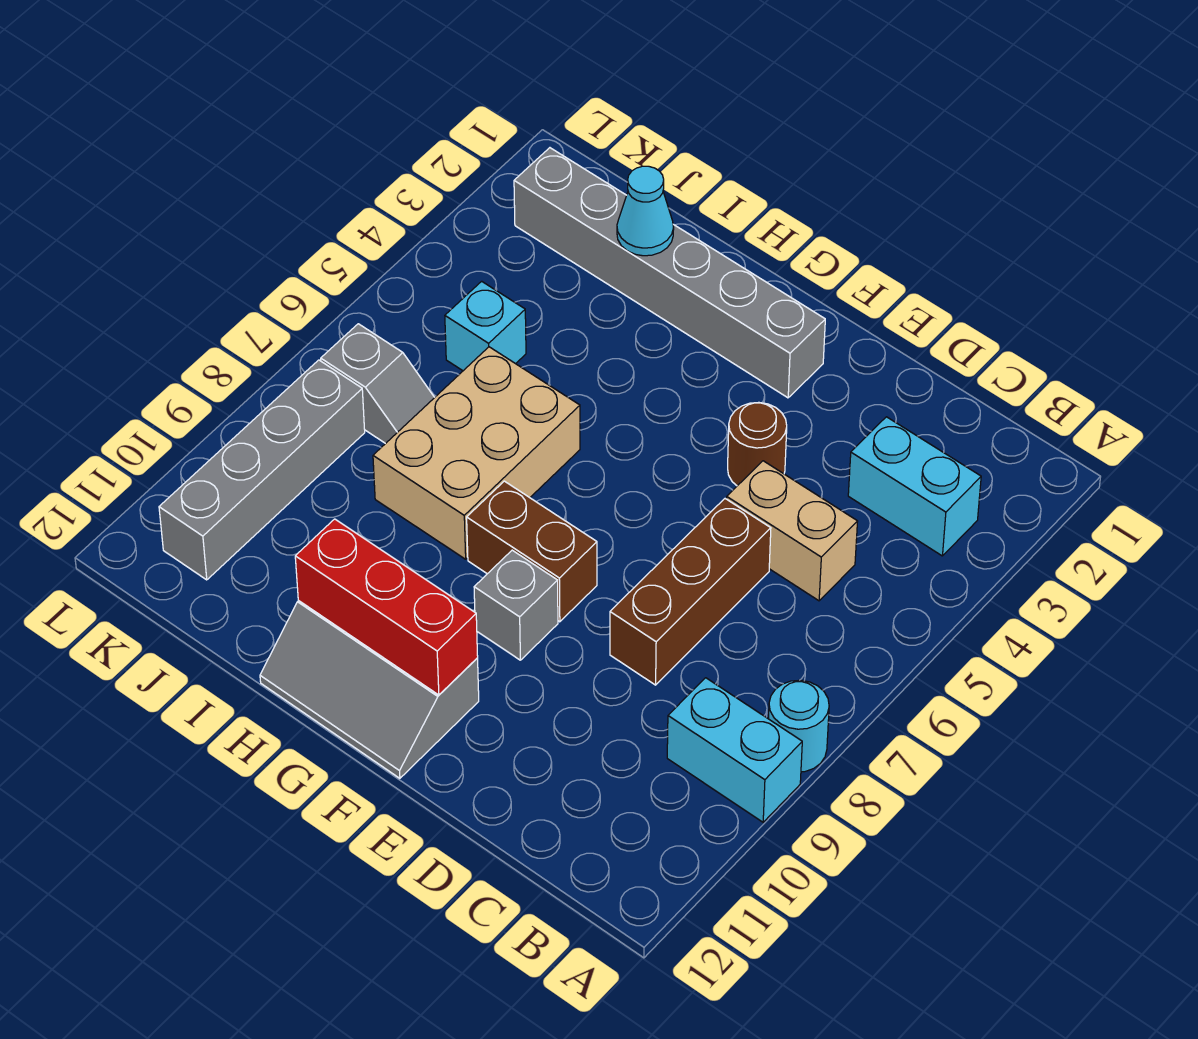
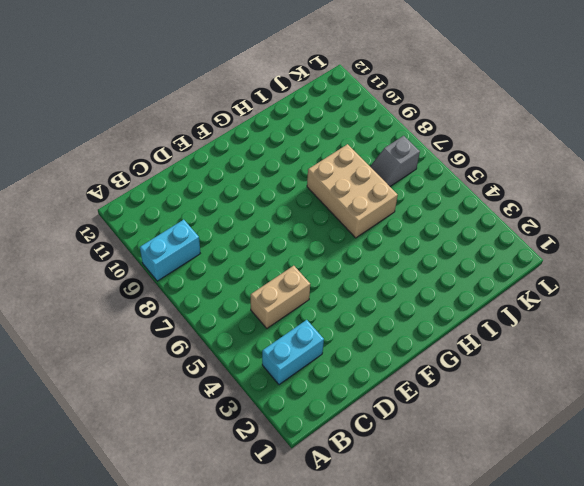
none -> cyan round brick A8 level 1
none -> brown brick D6:D8 level 1
none -> brown round brick E4 level 1

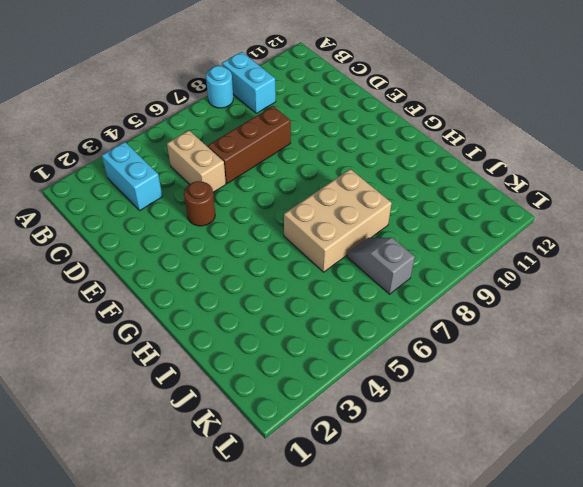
none -> grey brick F2:K2 level 1
none -> brown brick F8:G8 level 1
none -> grey brick F9 level 1

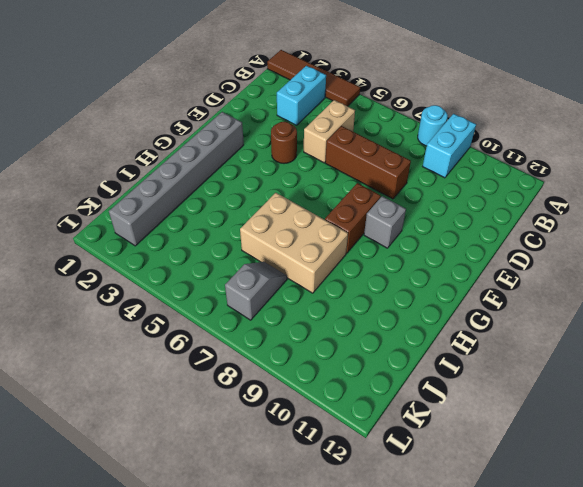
brown tile A1:A4 level 1 -> none
none -> grey slope F11:H12 level 1 top 11
none -> cyan brick J5 level 1
none -> grey brick K8:K11 level 1

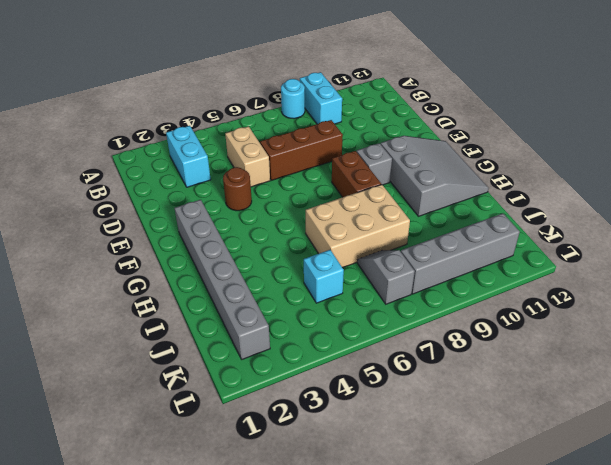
grey slope F10:H12 level 1 top 10 -> grey slope F11:H12 level 1 top 11
none -> red brick F11:H11 level 2
none -> cyan cone I2 level 2

